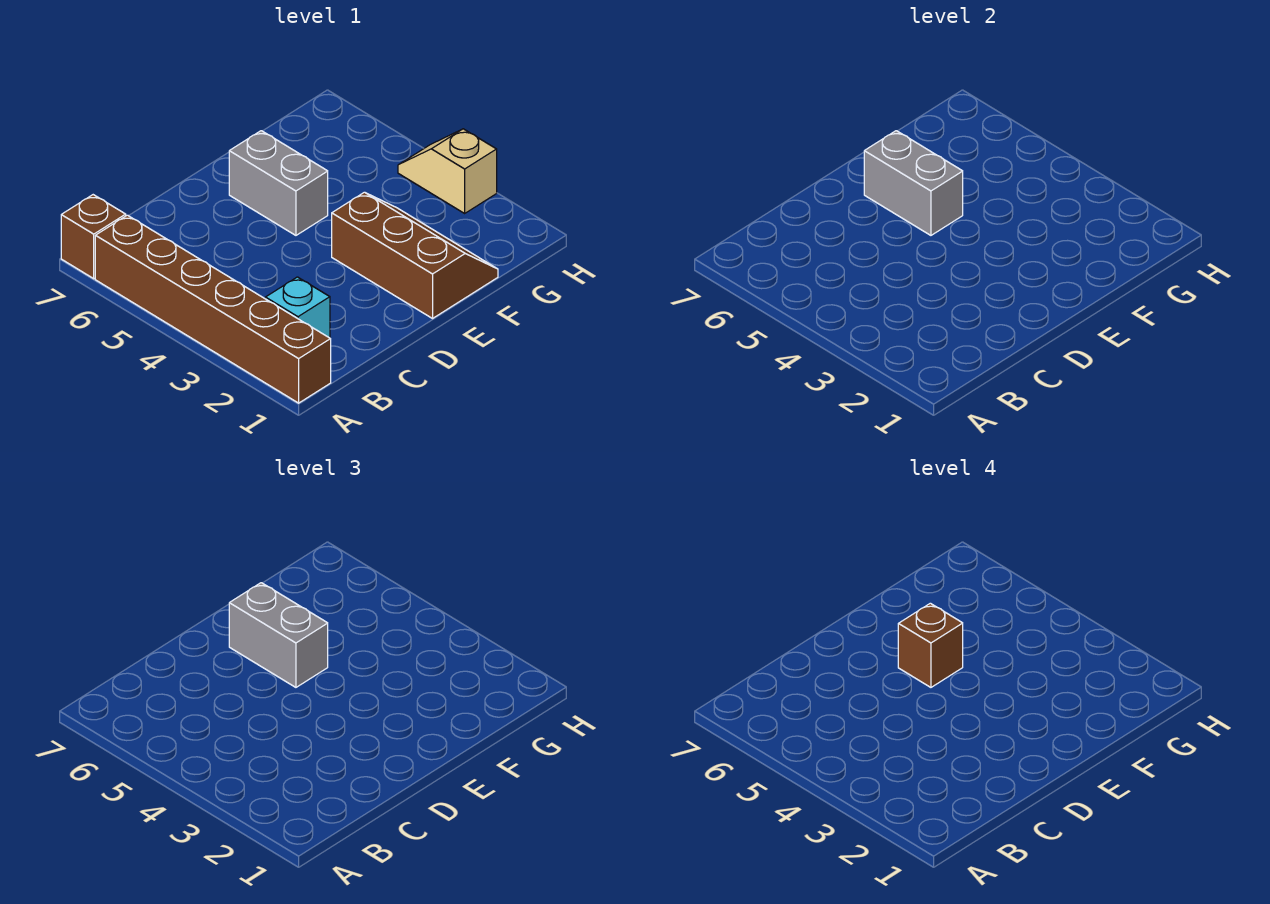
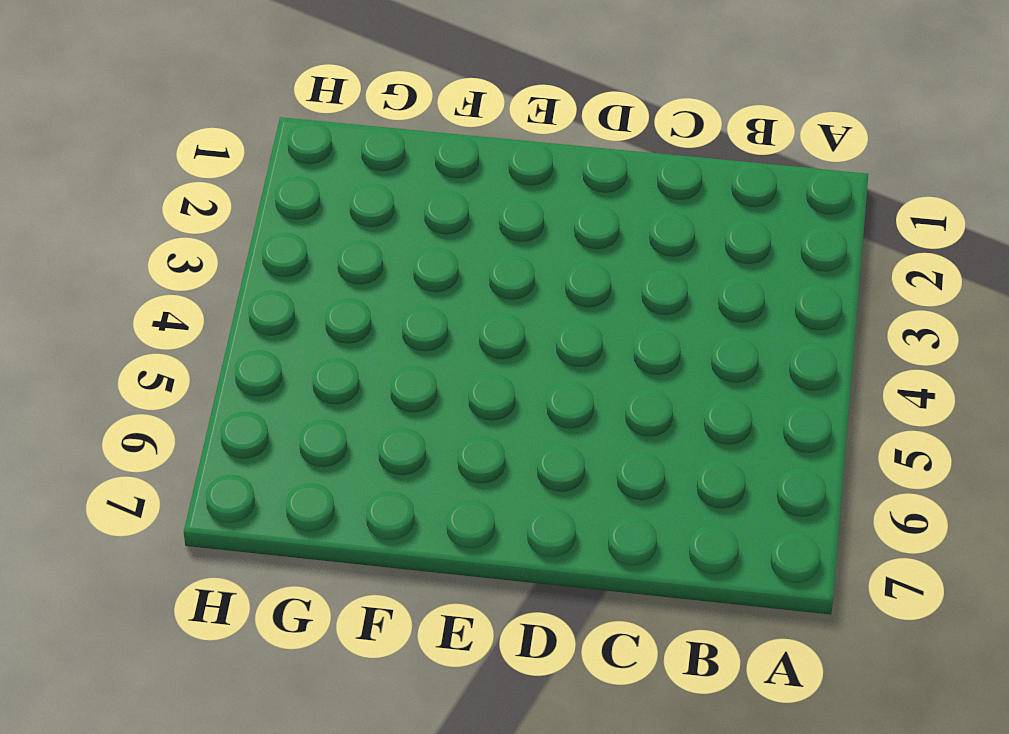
none -> brown brick A1:A6 level 1
none -> brown brick A7 level 1

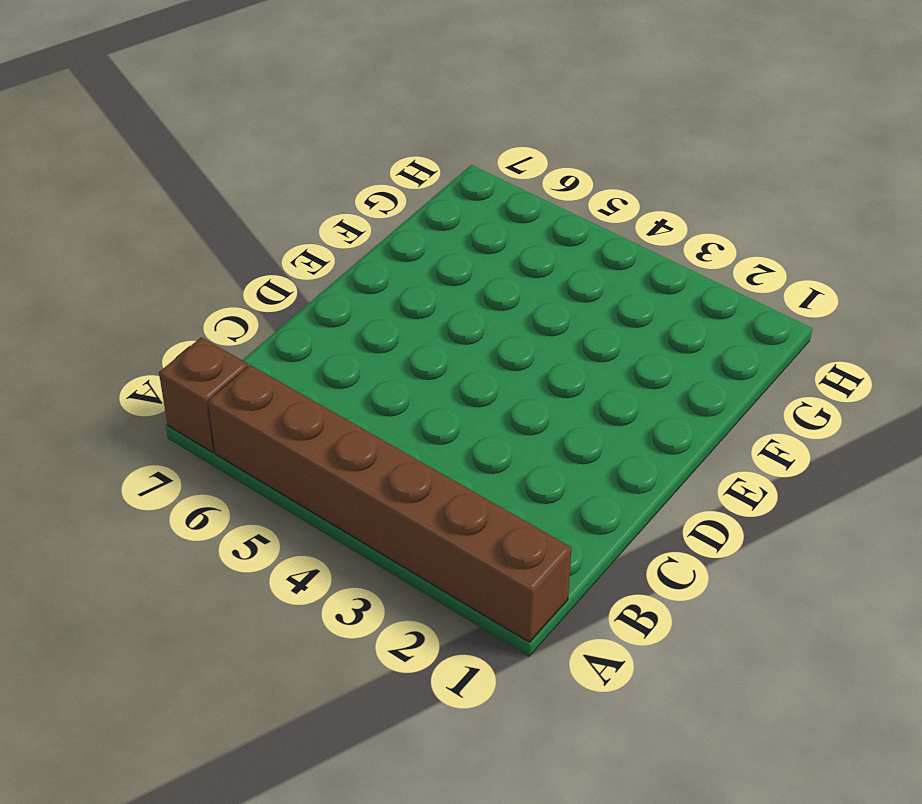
none -> cyan brick B2 level 1
none -> brown slope E1:F3 level 1 top E

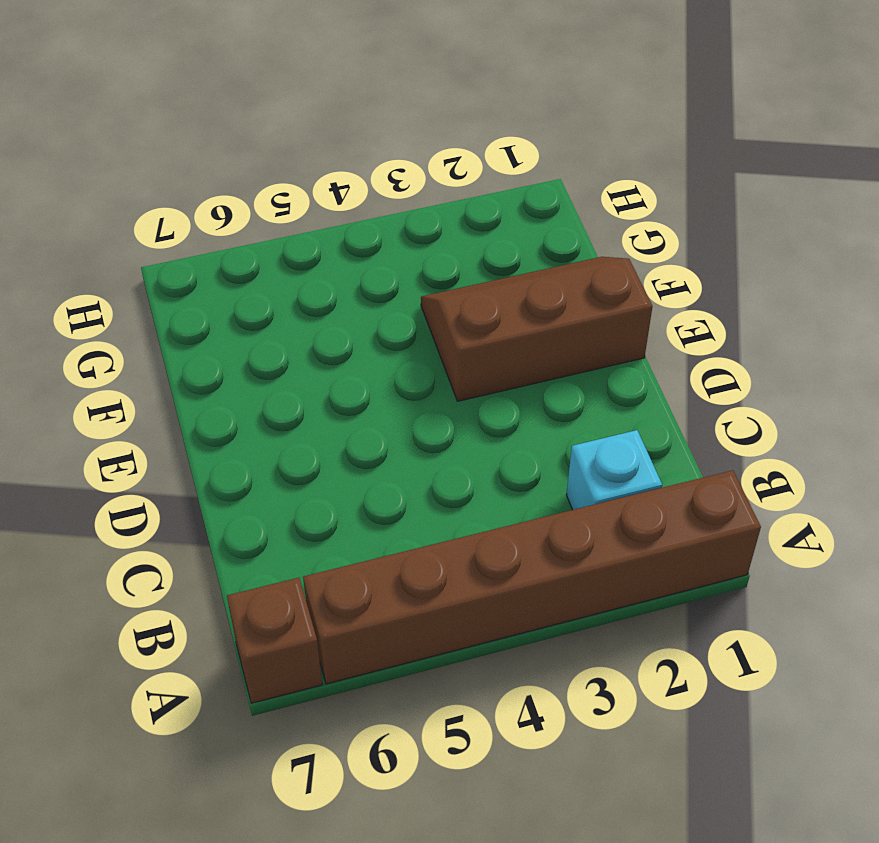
none -> grey brick E5:E6 level 1
none -> tan slope H3:H4 level 1 top 3

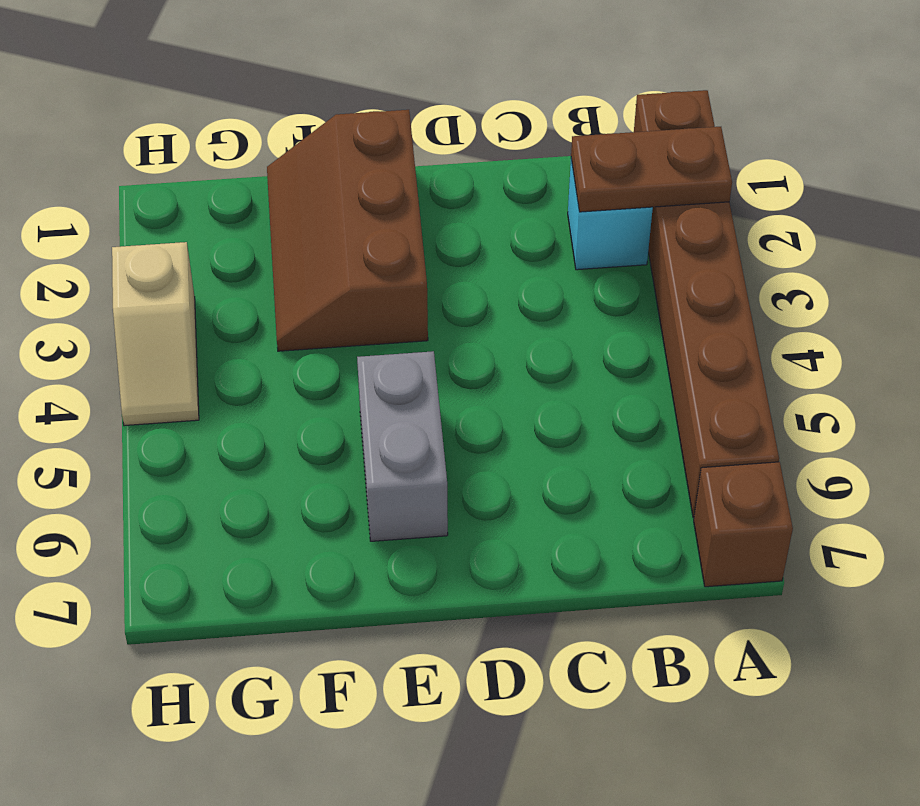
brown plate A2:B2 level 2 -> none
none -> grey brick E5:E6 level 2
none -> grey brick E5:E6 level 3

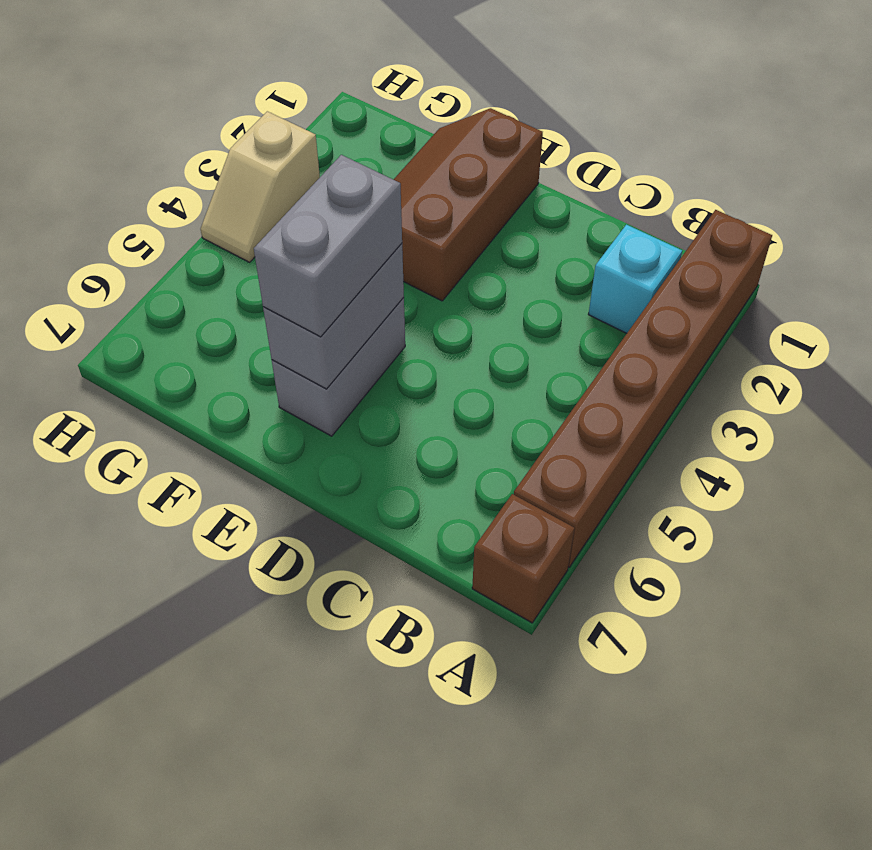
none -> brown brick E5 level 4

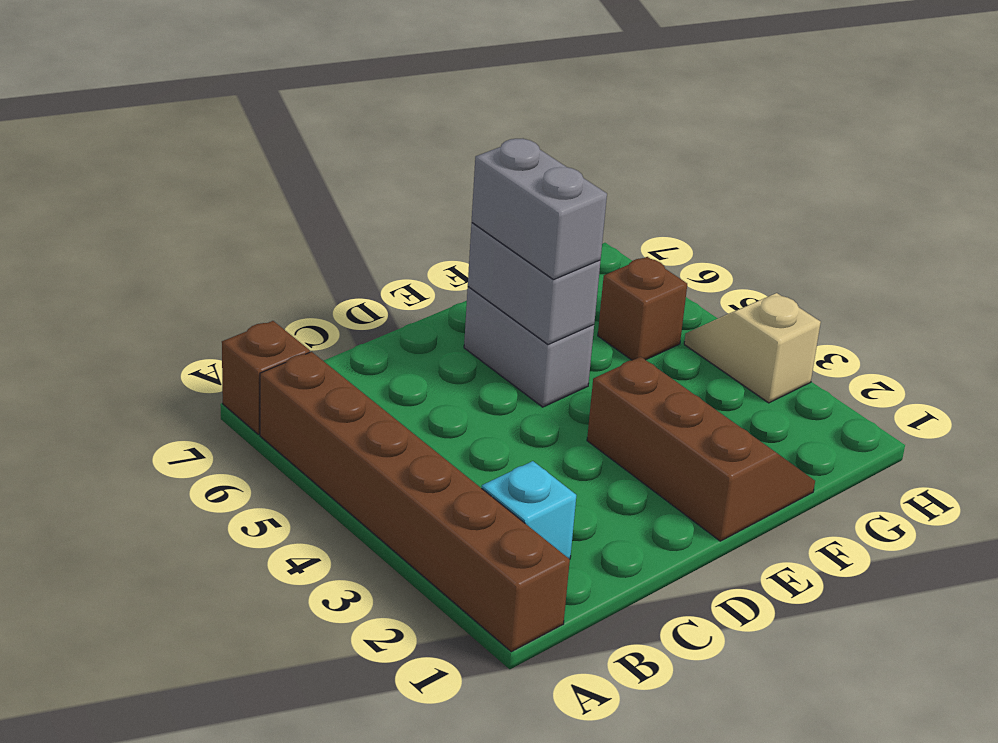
brown brick G5 level 1 -> brown brick E5 level 4

